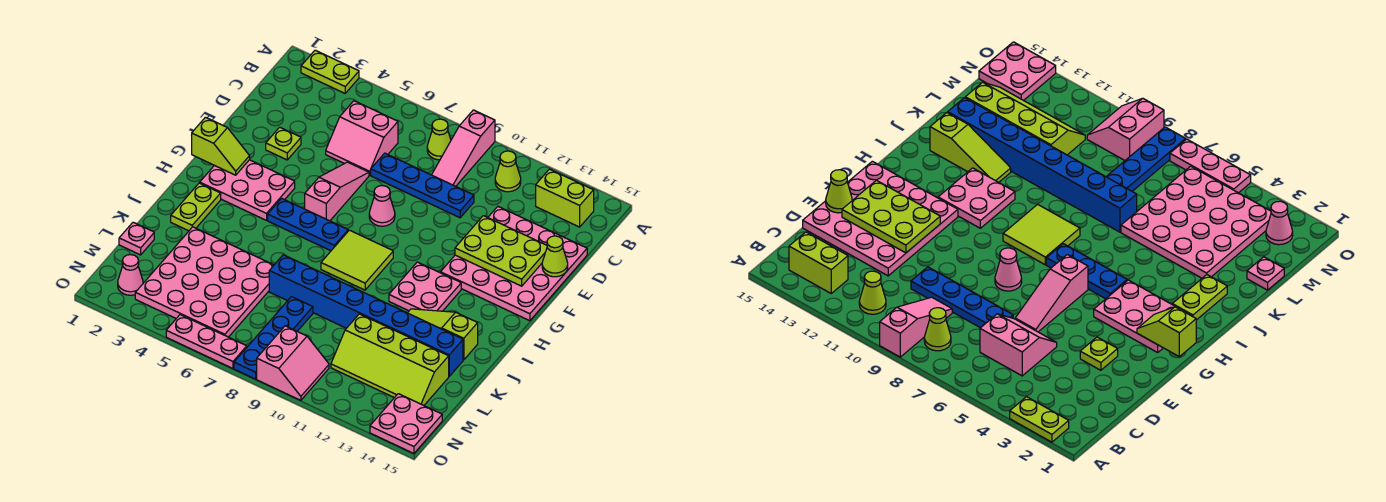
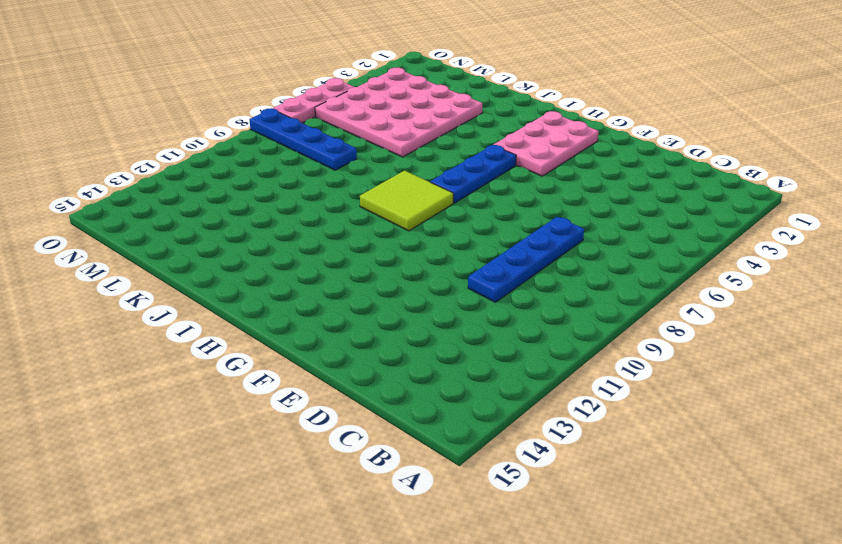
none -> lime plate A2:A3 level 1
none -> pink slope A9:C9 level 1 top A
none -> lime cone B8 level 1

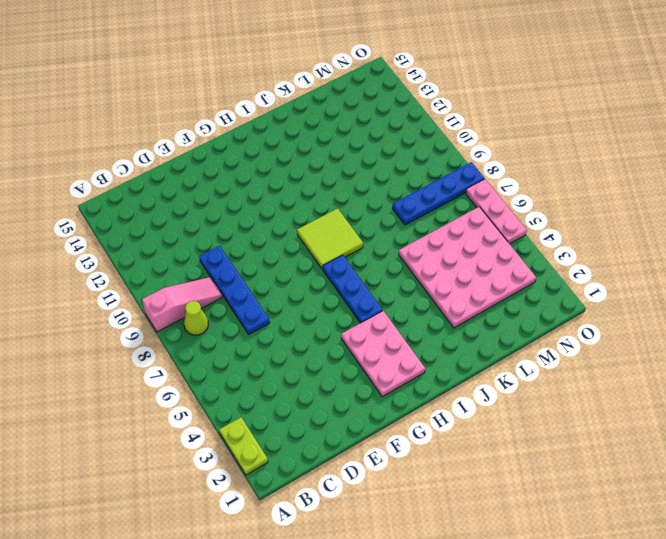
none -> lime cone B11 level 1
none -> lime brick B13:B14 level 1
none -> pink slope C5:D6 level 1 top C

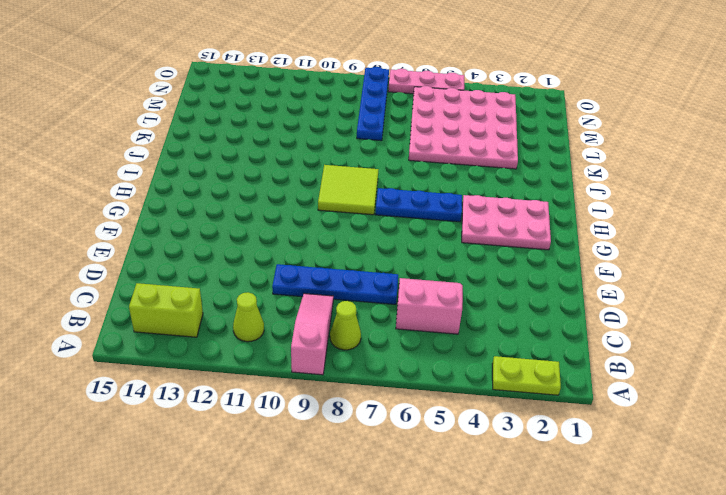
none -> pink plate D12:G15 level 1
none -> lime plate E3 level 1
none -> pink slope E6:G6 level 1 top G

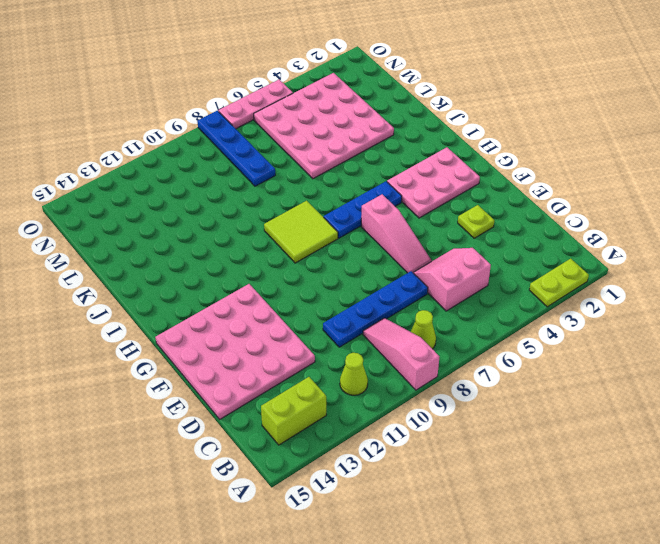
none -> pink cone F8 level 1
none -> pink plate H11:I12 level 1
none -> lime plate I2:J2 level 1

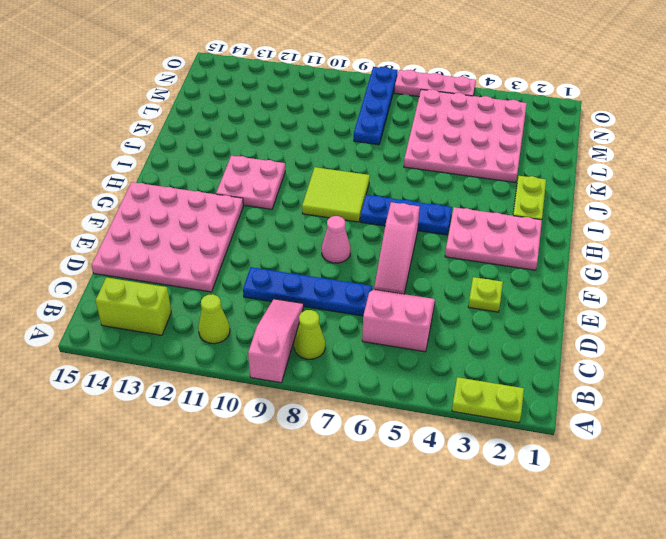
none -> lime slope J12:J14 level 1 top 14
none -> blue brick K7:K14 level 1
none -> pink plate L1 level 1

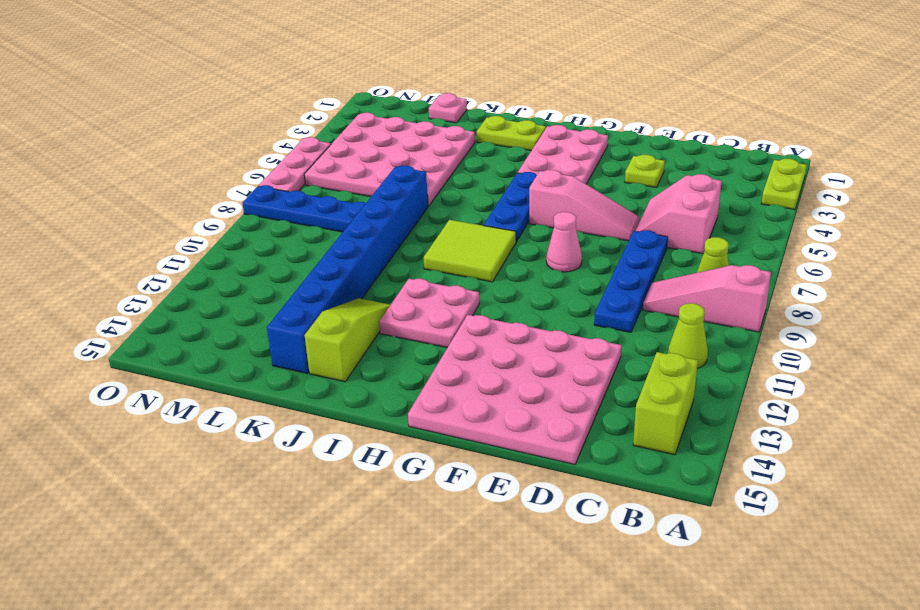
none -> lime slope L11:M14 level 1 top L
none -> pink cone N2 level 1
none -> pink slope N9:O10 level 1 top 9

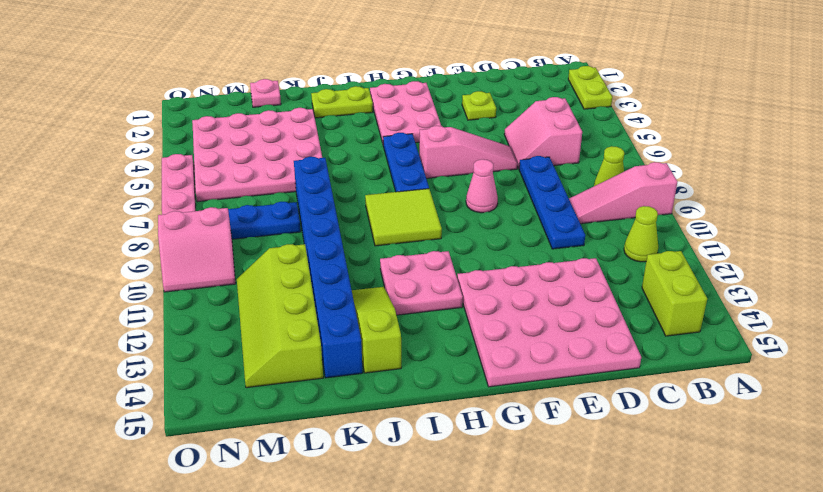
none -> pink cone N2 level 1
none -> pink plate N14:O15 level 1
none -> lime plate E12:F14 level 2

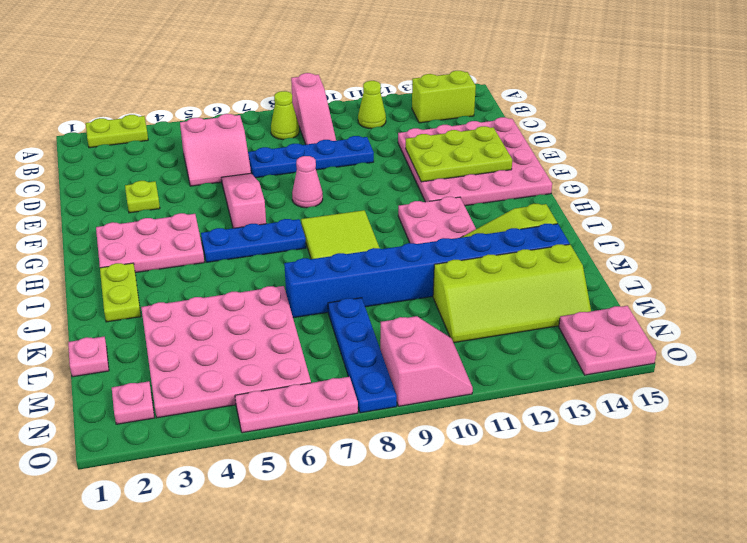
pink plate N2 level 1 -> pink cone N2 level 1
none -> lime cone E15 level 2
none -> lime slope G1:G2 level 2 top 1

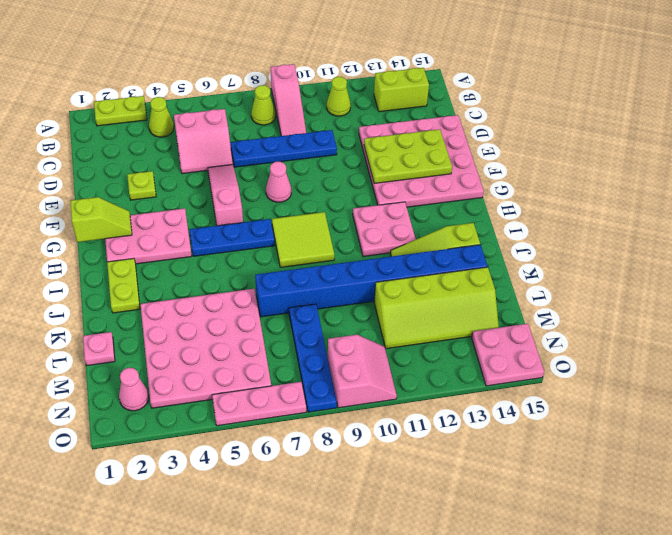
lime cone B4 level 1 -> lime cone E15 level 2

